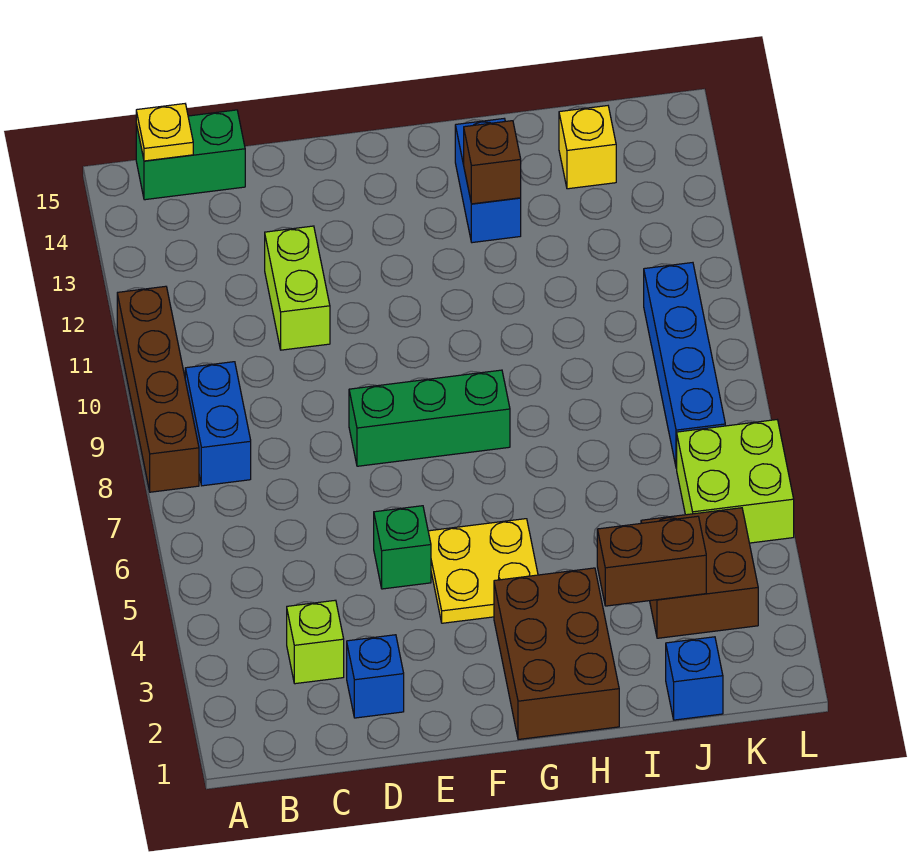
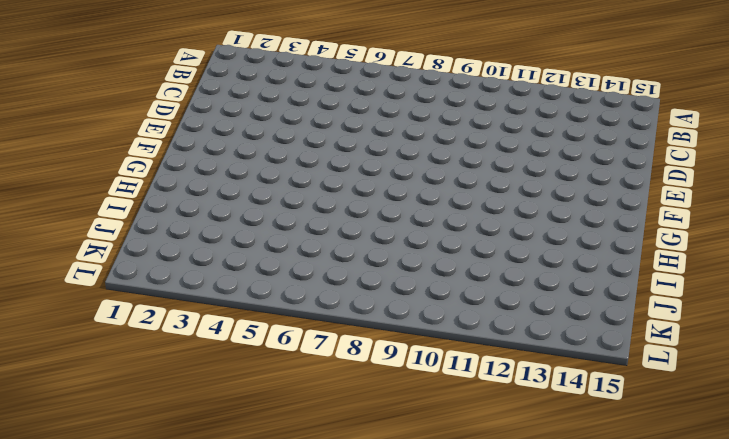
none -> brown brick A8:A11 level 1
none -> blue brick B8:B9 level 1
none -> green brick B15:C15 level 1

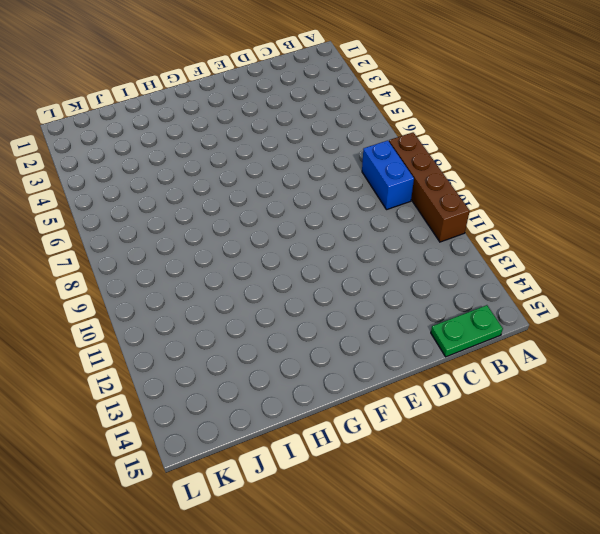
green plate B15:C15 level 1 -> green brick B15:C15 level 1
none -> lime brick C3 level 1
none -> blue brick D2 level 1
none -> lime brick D11:D12 level 1

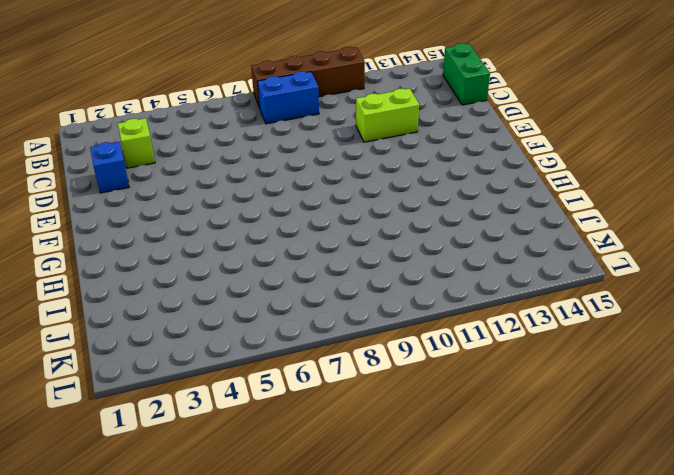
none -> green brick E5 level 1
none -> green brick E8:G8 level 1
none -> yellow plate F4:G5 level 1

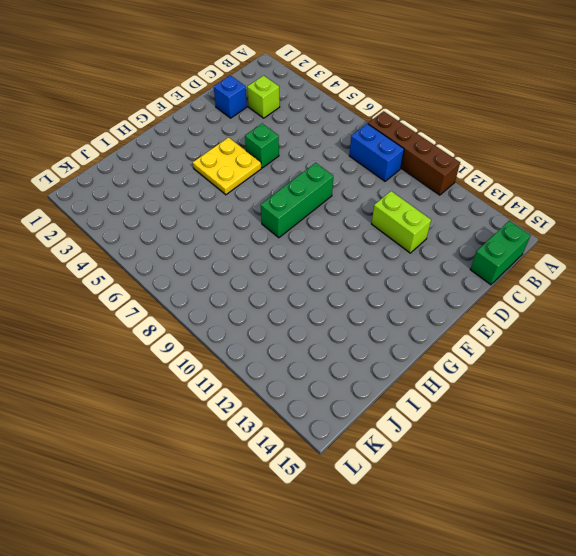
none -> brown brick G1:H3 level 1
none -> blue brick H13:H14 level 1
none -> blue brick J1 level 1

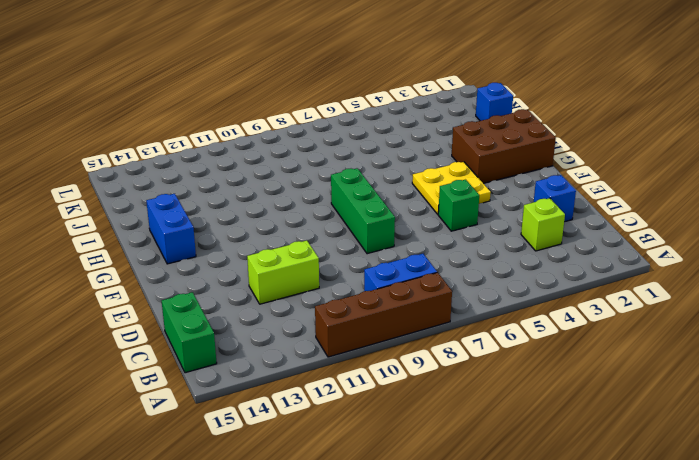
blue brick G14:H14 level 1 -> blue brick H13:H14 level 1
none -> brown brick J3:K4 level 1
none -> yellow brick J14 level 1
none -> lime brick K5:L6 level 1

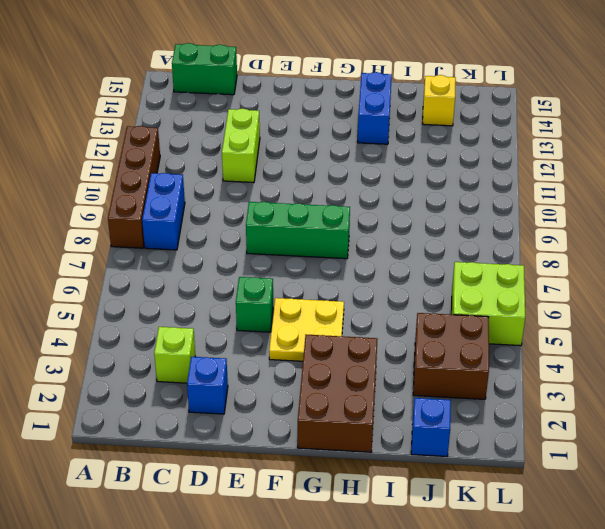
none -> blue brick K7:K10 level 1
none -> yellow plate B15 level 2
none -> brown brick H13 level 2

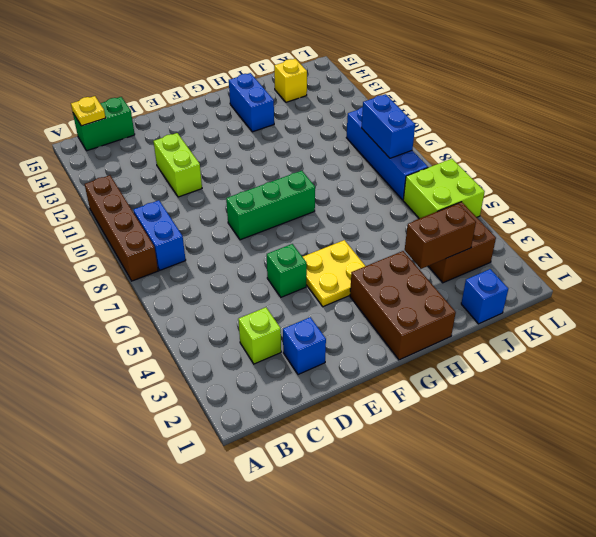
blue brick K8:K9 level 2 -> none
none -> brown brick H13 level 2

